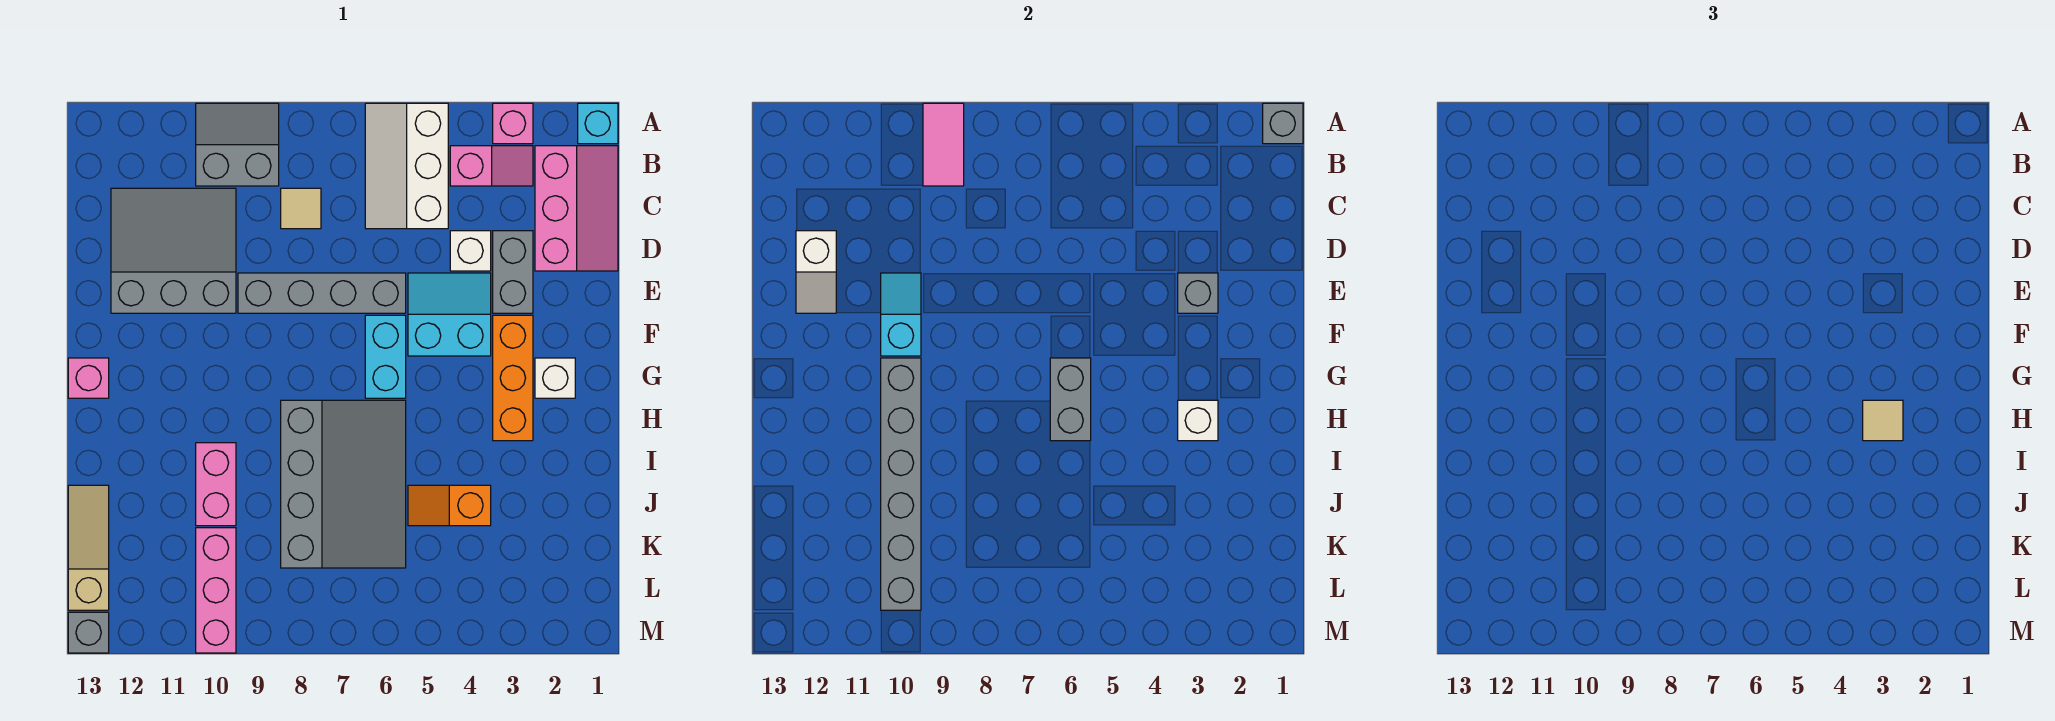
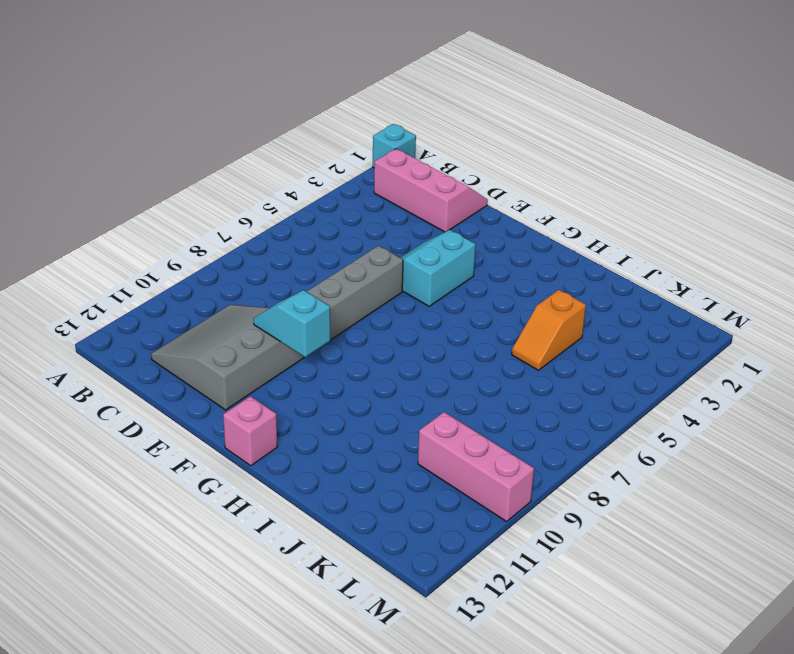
none -> pink brick A3 level 1
none -> white slope A5:C6 level 1 top 5
none -> grey slope A9:B10 level 1 top B
none -> pink slope B3:B4 level 1 top 4

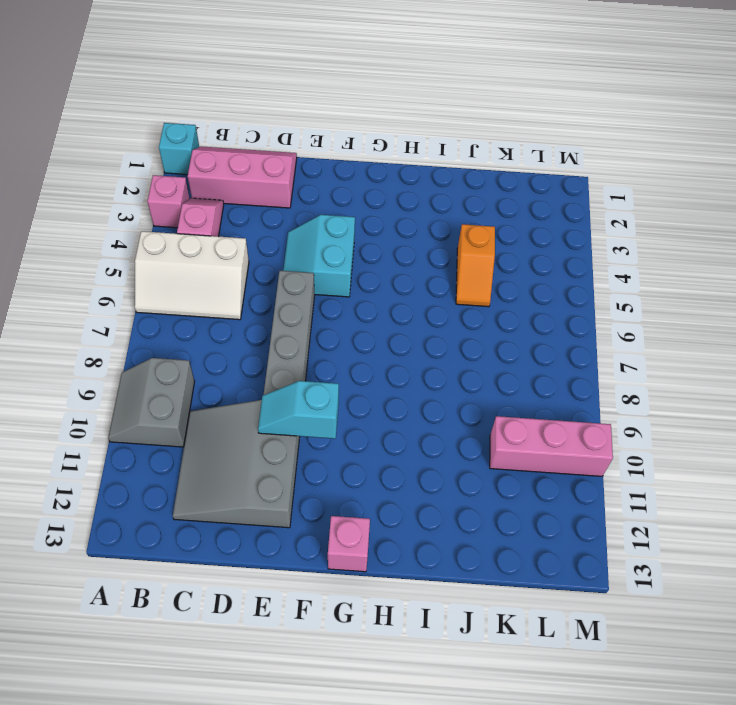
none -> tan tile C8 level 1
none -> grey brick D3:E3 level 1
none -> white brick D4 level 1
none -> orange brick F3:H3 level 1

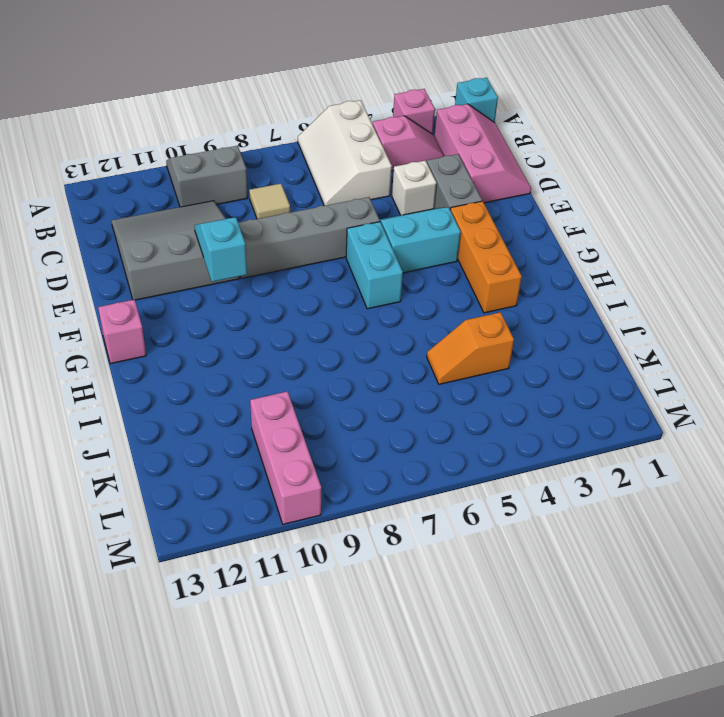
none -> white brick G2 level 1
none -> grey slope H6:K8 level 1 top 8
none -> pink brick I10:J10 level 1
none -> tan slope J13:L13 level 1 top L

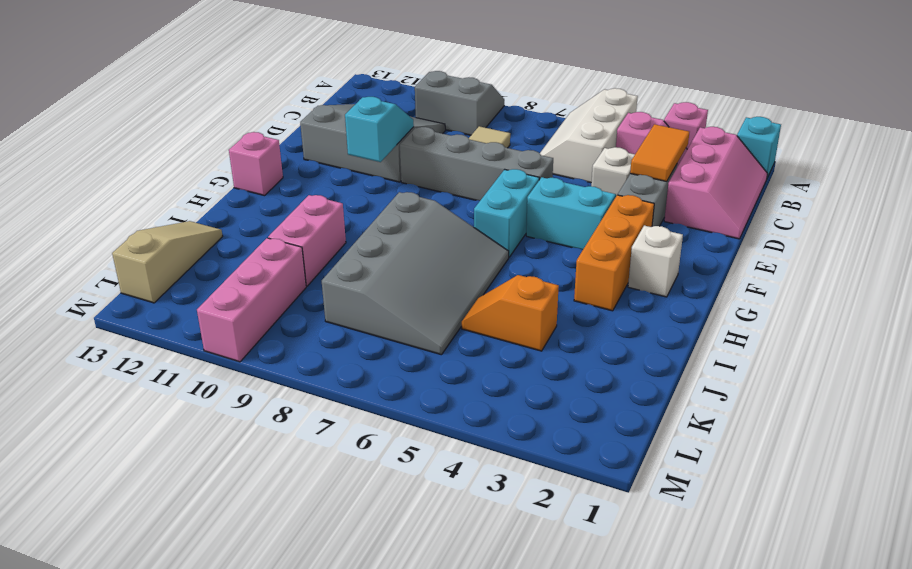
orange tile C3:D3 level 2 -> none
none -> grey brick M13 level 1
none -> grey brick A1 level 2
none -> pink tile A9:B9 level 2
none -> white slope D12:E12 level 2 top D

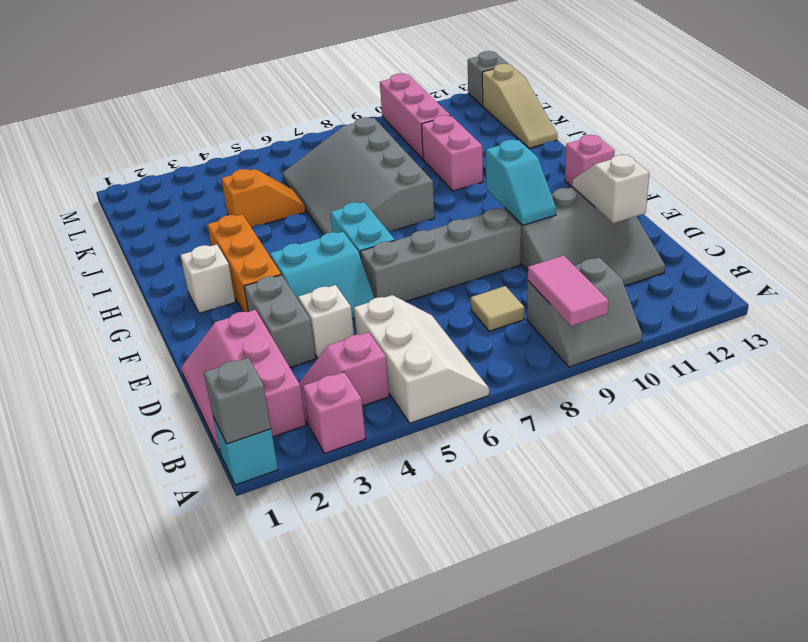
none -> grey brick E3 level 2
none -> grey brick G6:H6 level 2
none -> grey brick G10:L10 level 2
none -> white brick H3 level 2

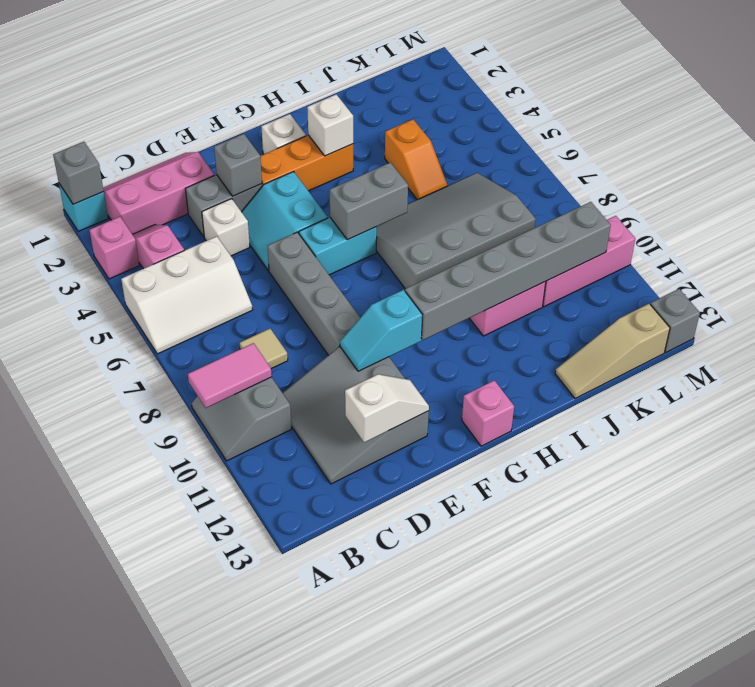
none -> tan tile H3 level 3

